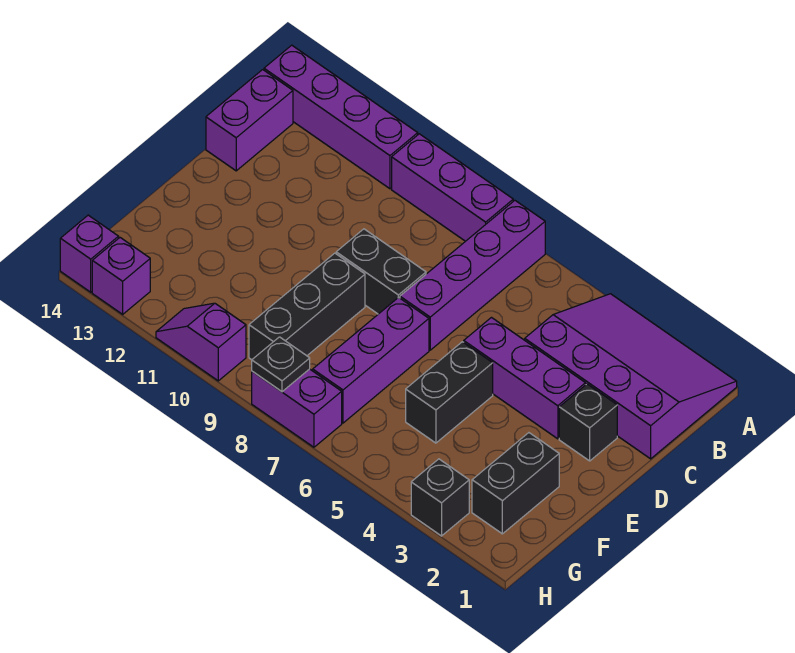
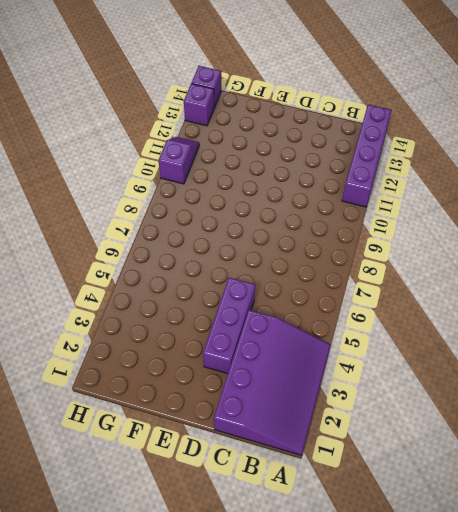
none -> purple brick A7:D7 level 1
none -> purple brick A8:A10 level 1
none -> purple brick B14:C14 level 1

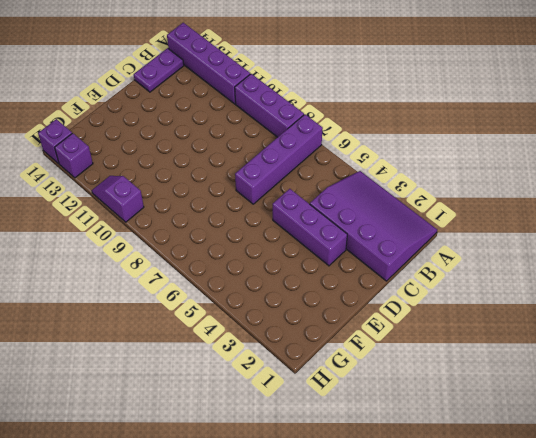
purple plate B14:C14 level 1 -> purple brick B14:C14 level 1
none -> black brick D2 level 1
none -> black brick D8:D9 level 1
none -> black brick E5:F5 level 1

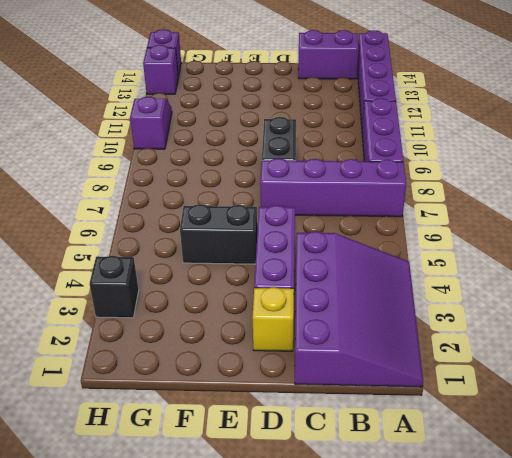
yellow brick D2 level 1 -> black brick D2 level 1
none -> purple brick E7:G7 level 1
none -> black brick E9:G9 level 1
none -> black brick F2:G2 level 1

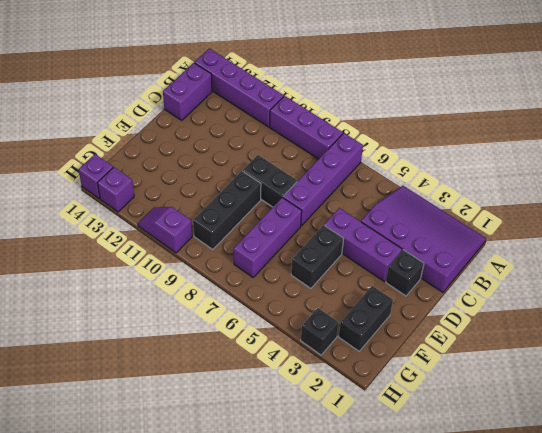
none -> purple brick H7:H8 level 1
none -> black plate H8 level 2

